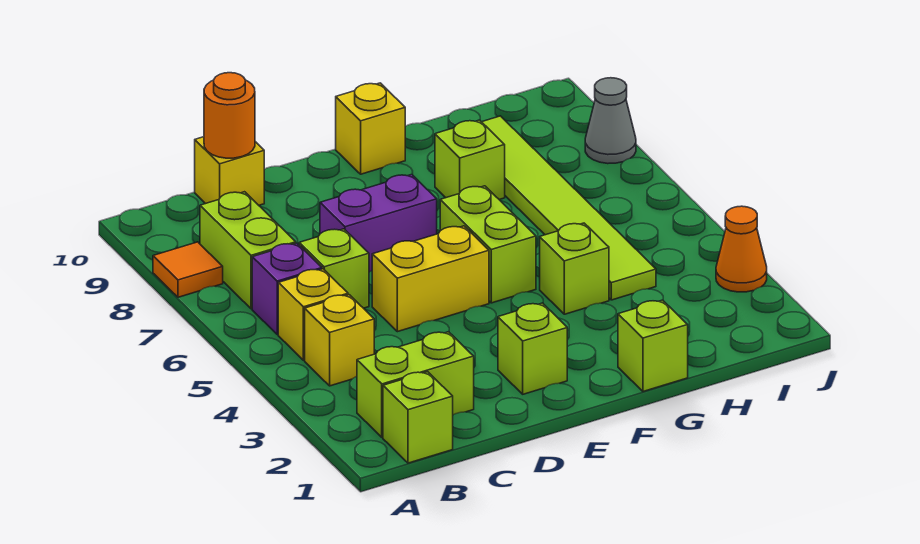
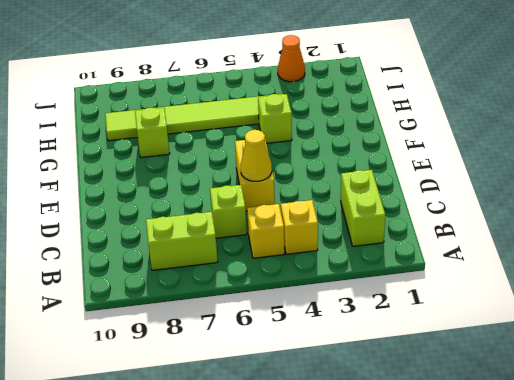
yellow cone D5 level 2 -> none
none -> orange tile A8 level 1
none -> lime brick B1 level 1
none -> purple brick B6 level 1

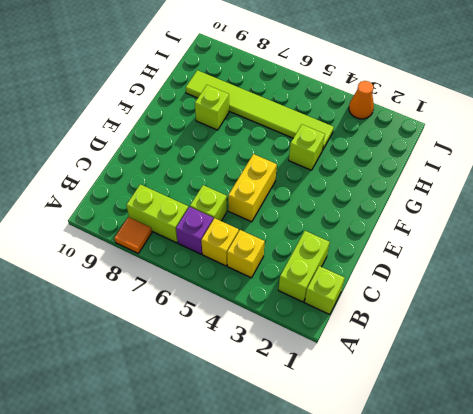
none -> yellow brick C10 level 1
none -> purple brick D7:E7 level 1
none -> lime brick E2 level 1

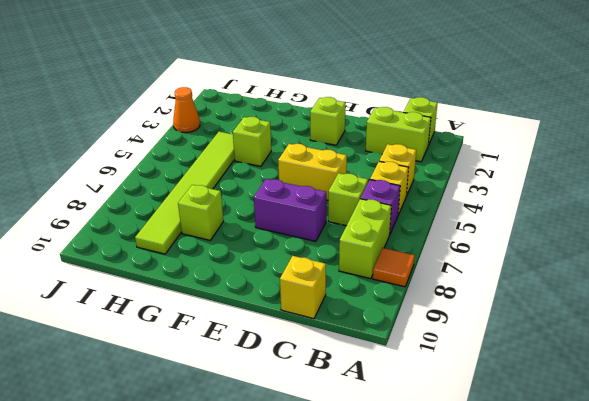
none -> lime brick F5:F6 level 1
none -> yellow brick F10 level 1
none -> lime brick G1 level 1

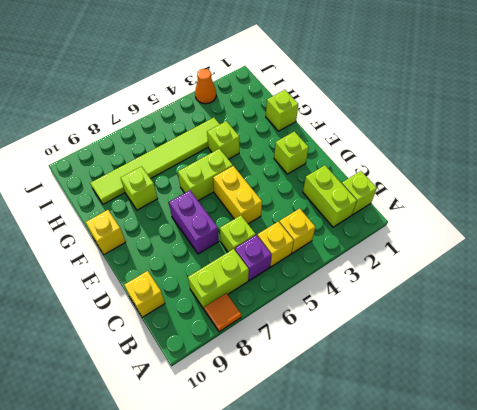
none -> grey cone J8 level 1
none -> orange round brick C10 level 2

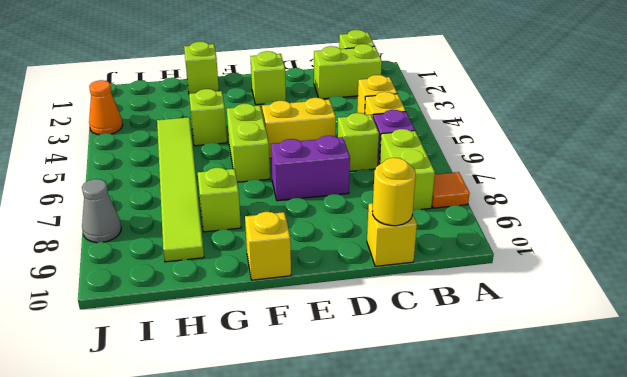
yellow round brick C10 level 2 -> orange round brick C10 level 2

